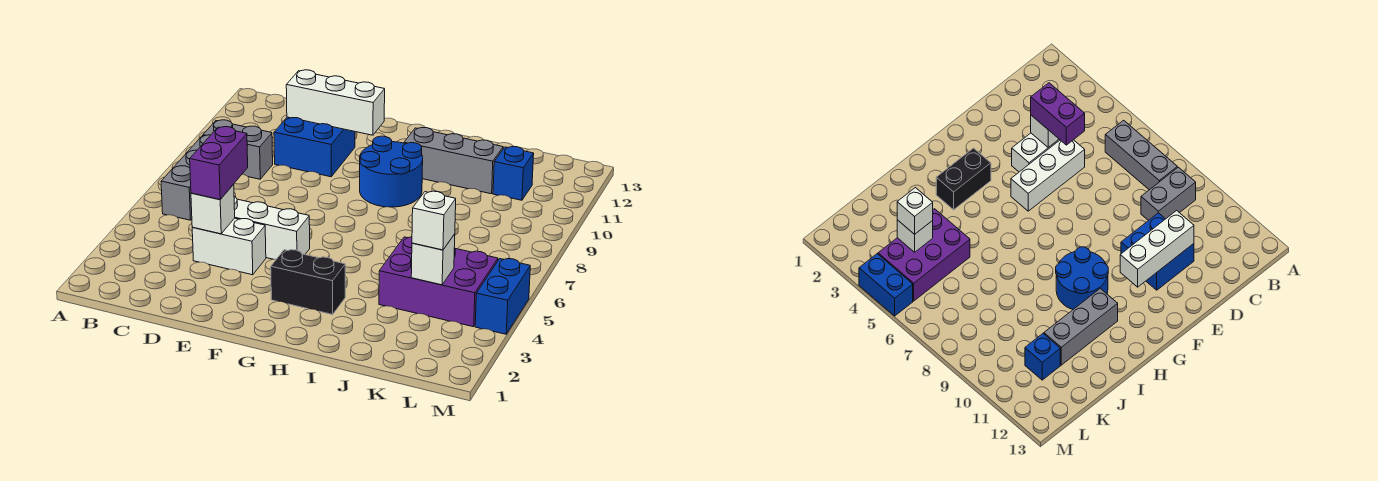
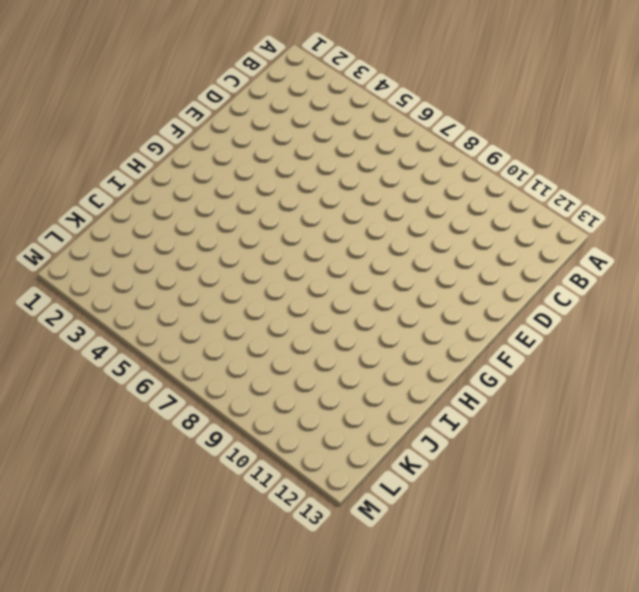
none -> grey brick B6:B8 level 1
none -> grey brick B9:C9 level 1
none -> white brick D4:E4 level 1

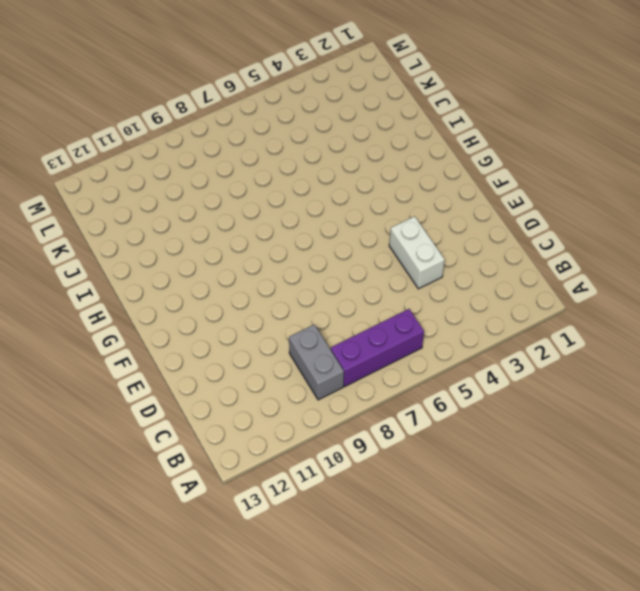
purple brick B6:B8 level 1 -> grey brick B6:B8 level 1
none -> white brick D5:F5 level 1
none -> blue brick D10:E11 level 1
none -> black brick G3:H3 level 1

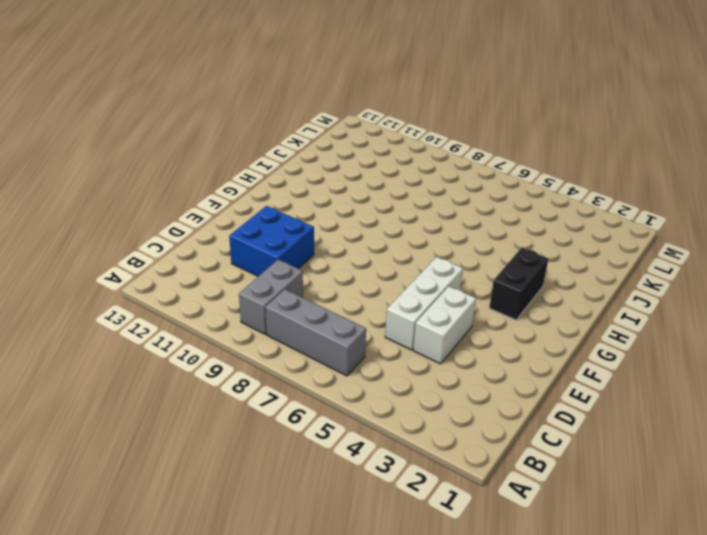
none -> blue round brick G9:H10 level 1
none -> grey brick H11:J11 level 1
none -> purple brick J4:L5 level 1

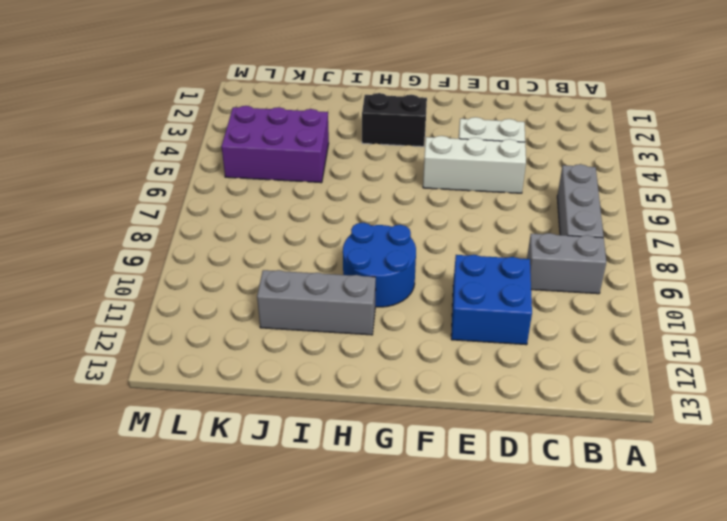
none -> blue brick K11 level 1
none -> blue brick M4:M5 level 1
none -> white brick D4 level 2

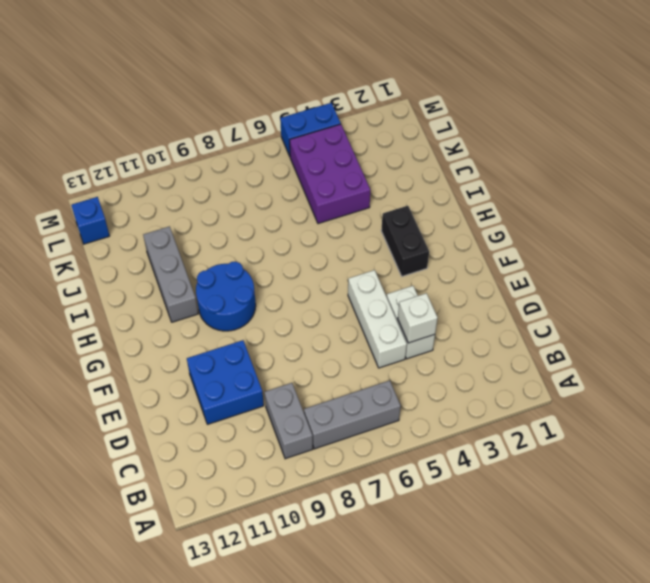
blue brick L13 level 1 -> blue brick K11 level 1
none -> white brick D11:F11 level 2
none -> white brick K4 level 2
none -> purple brick D4:D5 level 3

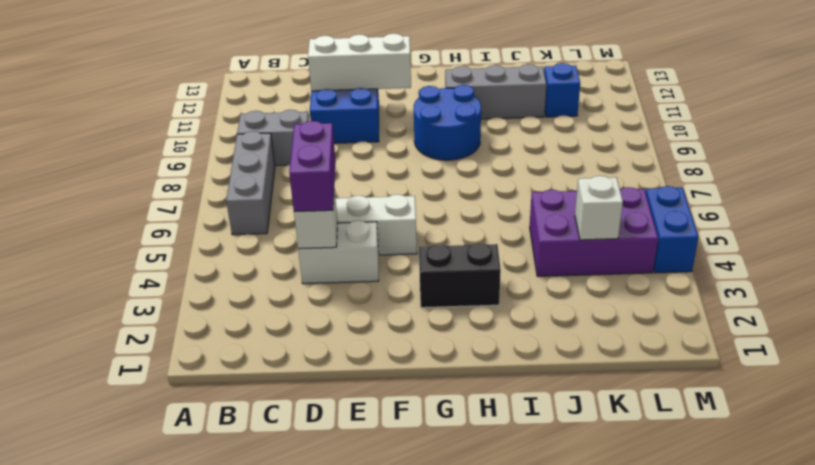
none -> white brick K4 level 3

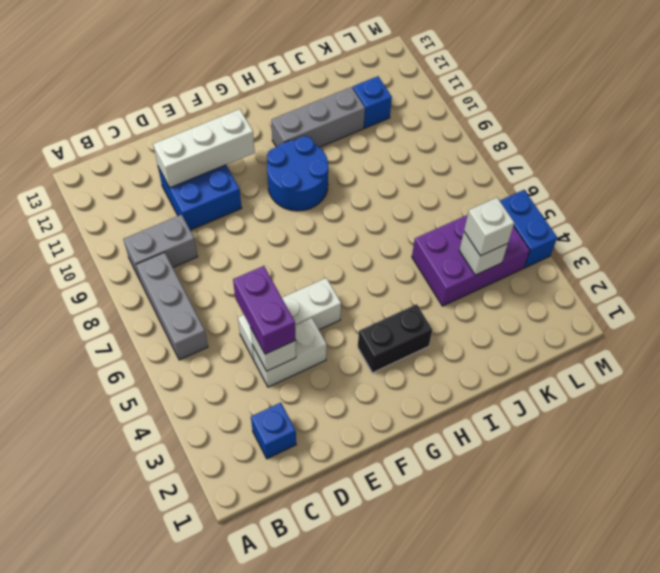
blue brick C2 level 1 -> none

